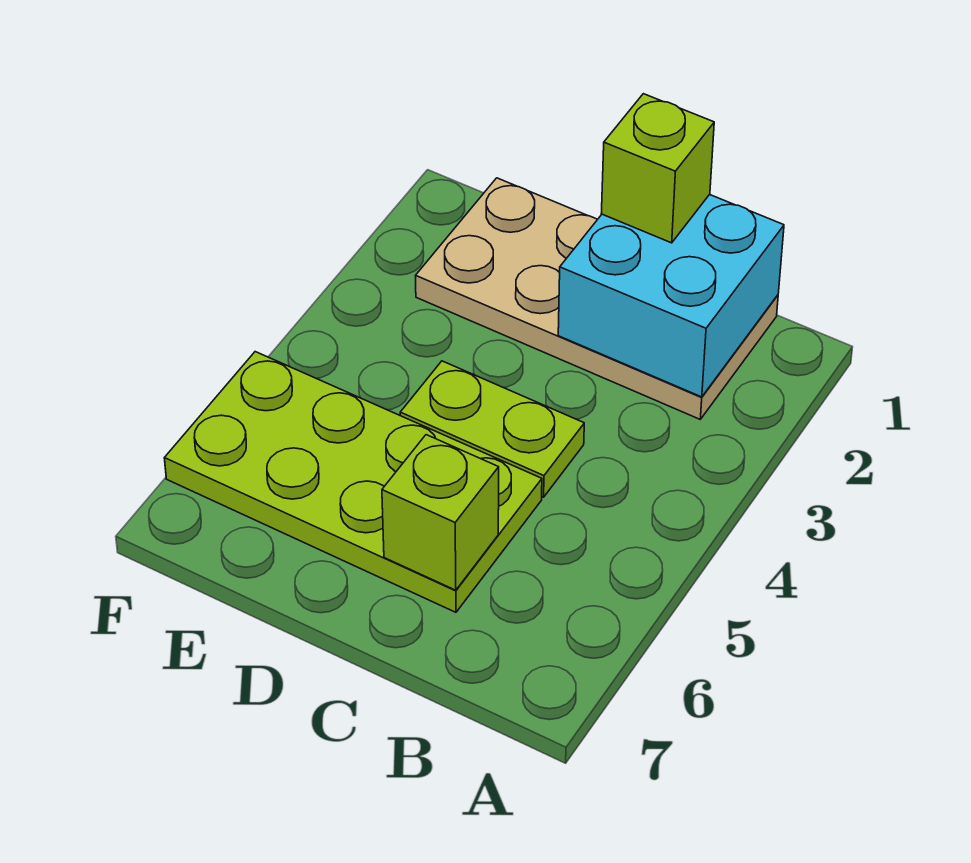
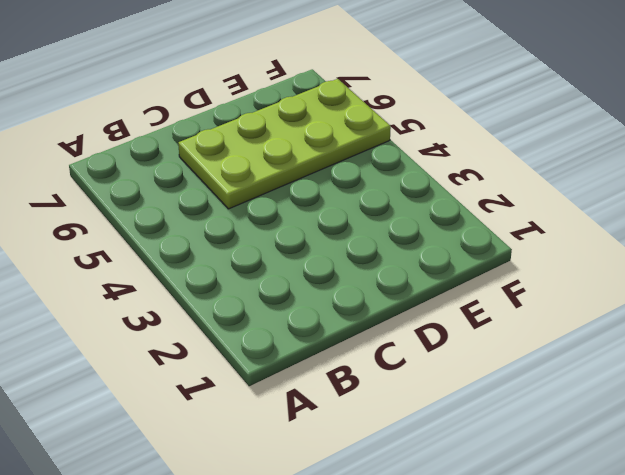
none -> tan plate B1:E2 level 1
none -> lime plate C4:D4 level 1

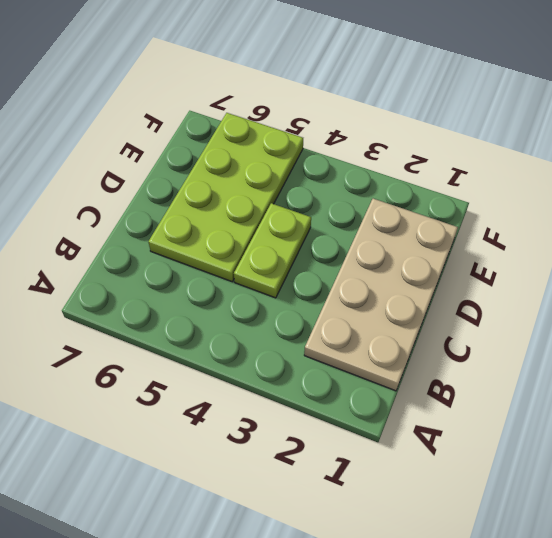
none -> cyan brick B1:C2 level 2
none -> lime brick C6 level 2

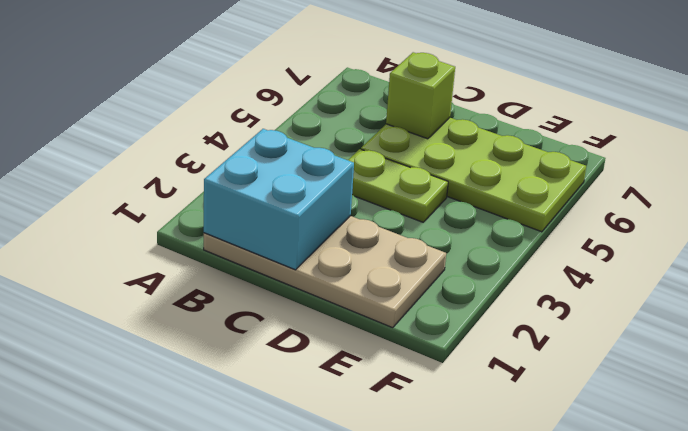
none -> lime brick C1 level 3

